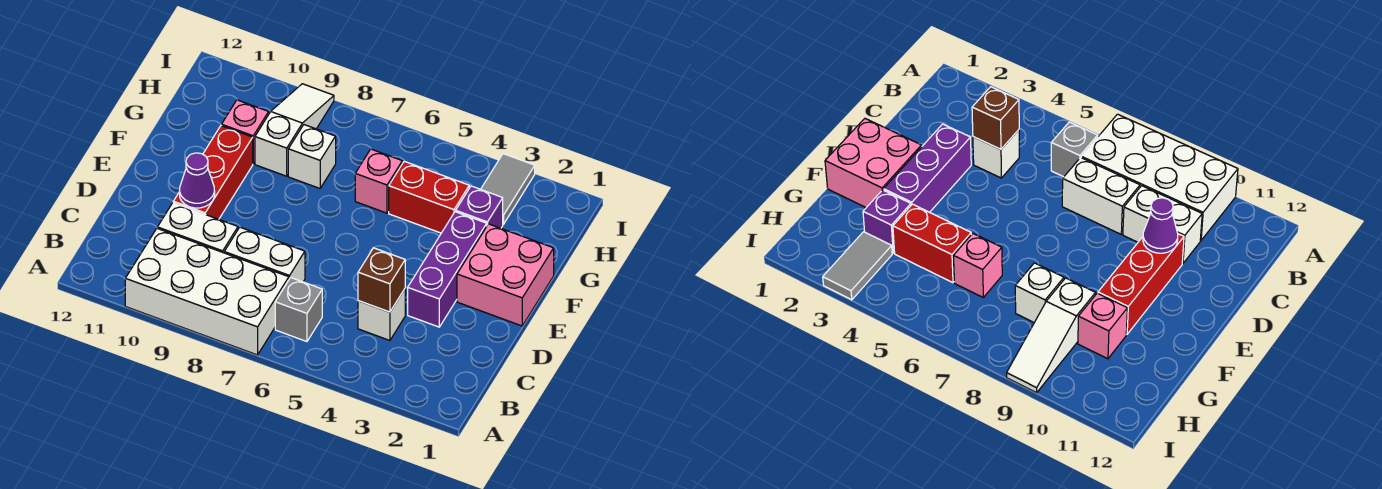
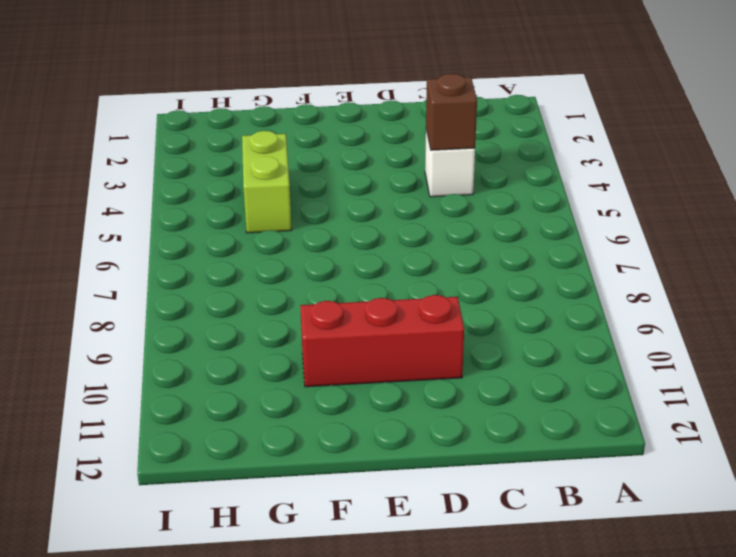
lime brick G4:G5 level 1 -> red brick G4:G5 level 1
none -> white brick A7:B10 level 1
none -> grey brick B6 level 1
none -> white brick C7:C8 level 1

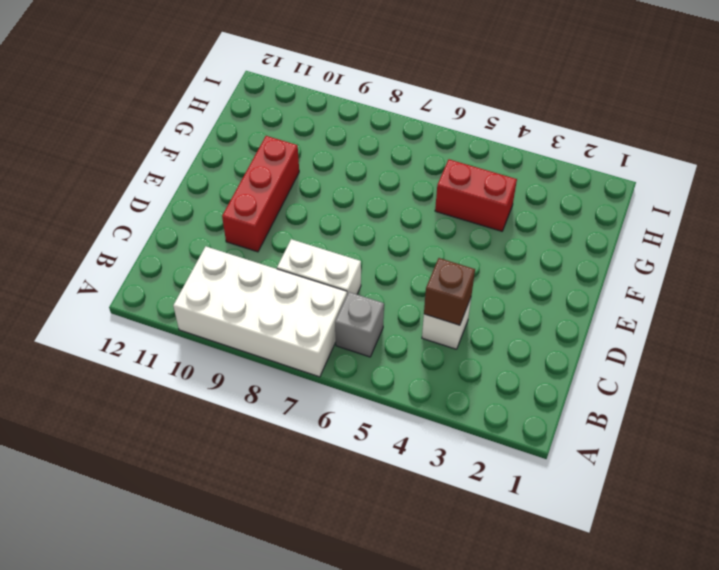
none -> white brick C9:C10 level 1
none -> purple brick D3:F3 level 1
none -> pink brick E1:F2 level 1

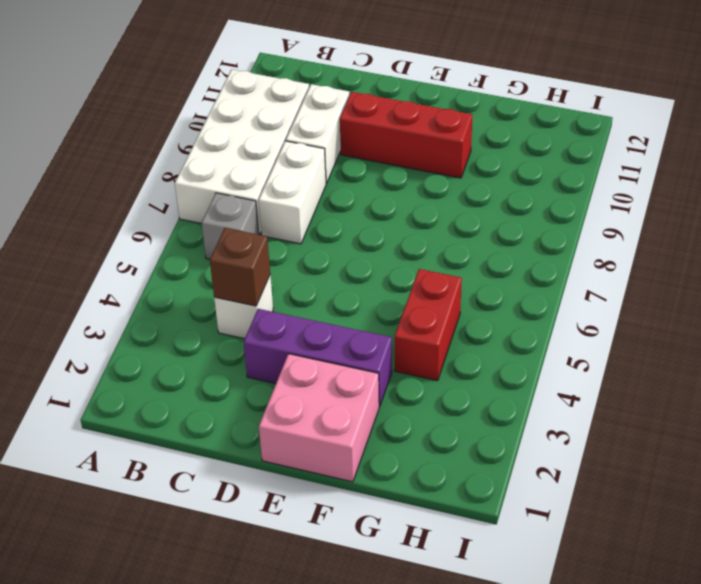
none -> purple brick G3 level 1
none -> pink brick G6 level 1
none -> white brick G8 level 1

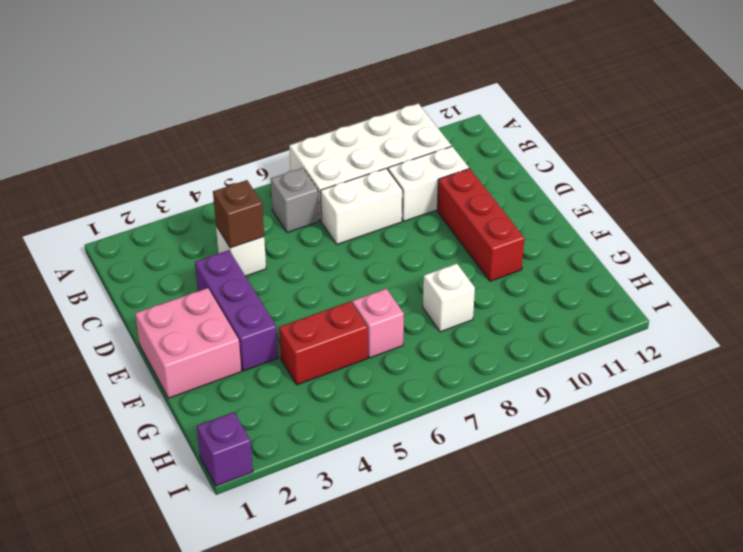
purple brick I1 level 1 -> purple brick G3 level 1
none -> white slope G9:I9 level 1 top G
none -> pink brick G10 level 1
none -> grey tile H3:I3 level 1

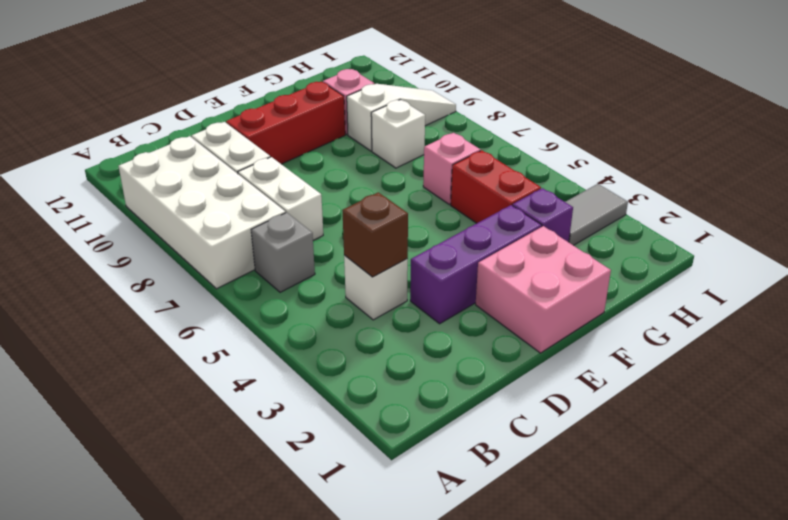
none -> purple cone D10 level 2

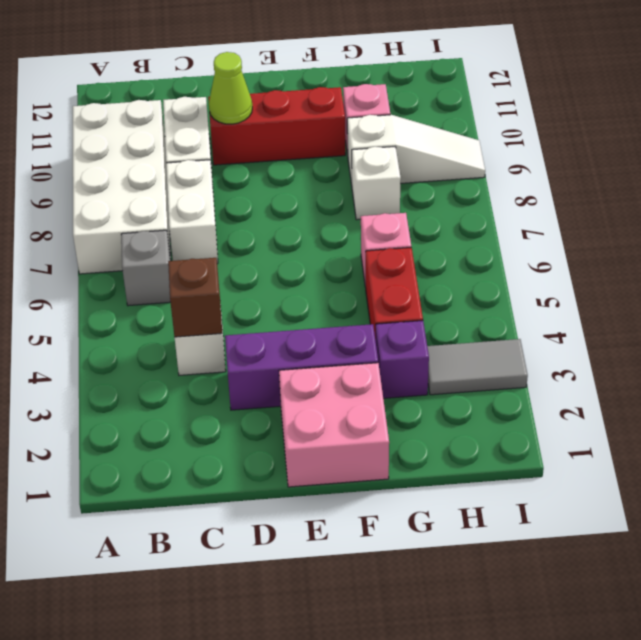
lime cone D10 level 2 -> purple cone D10 level 2

